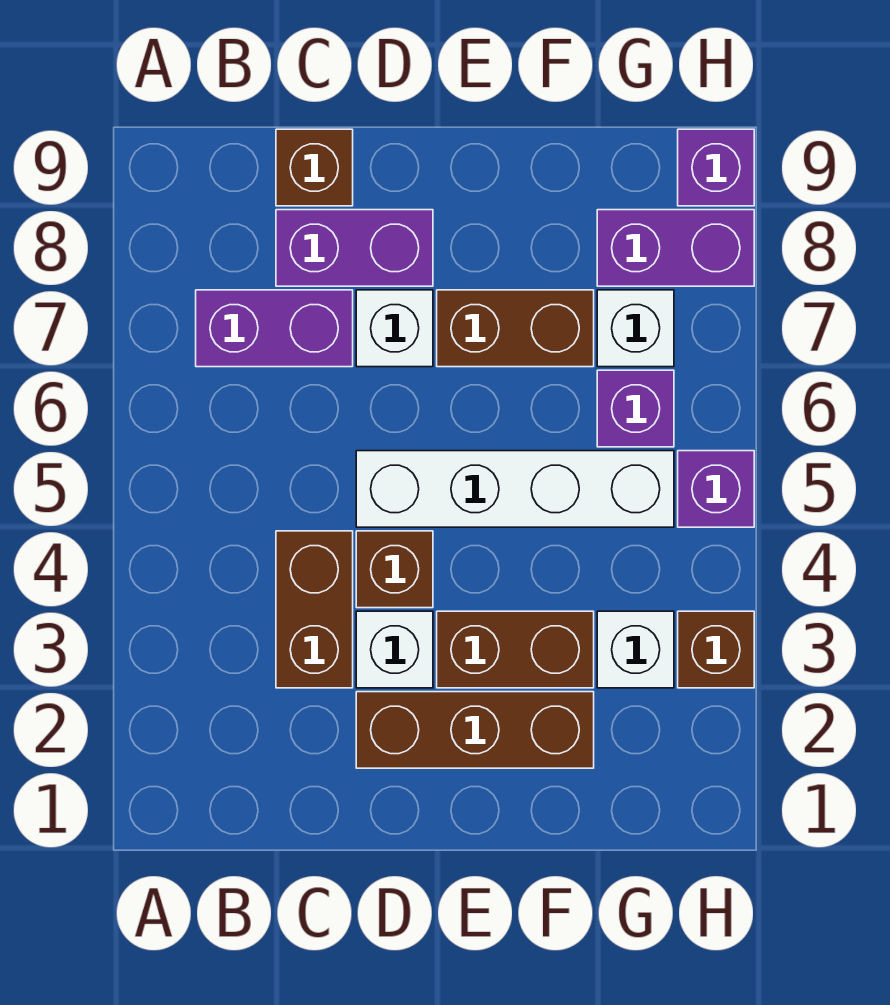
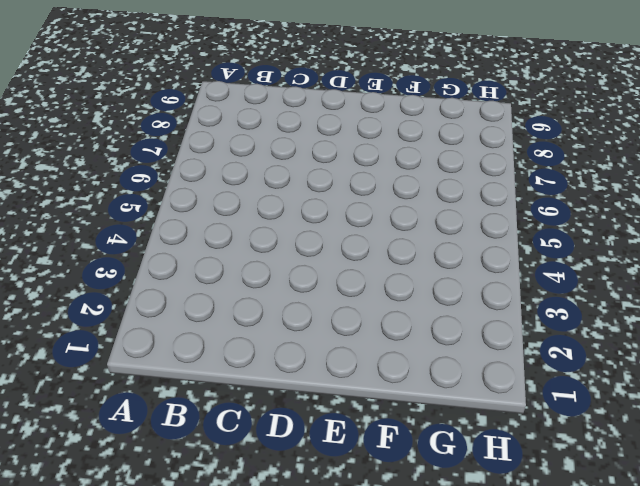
none -> purple brick B7:C7 level 1
none -> brown brick C3:C4 level 1
none -> purple brick C8:D8 level 1

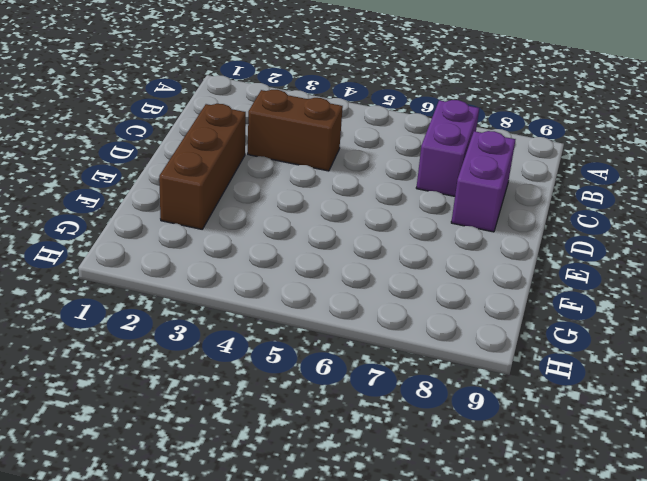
none -> brown brick C9 level 1
none -> white brick D3 level 1
none -> brown brick D4 level 1

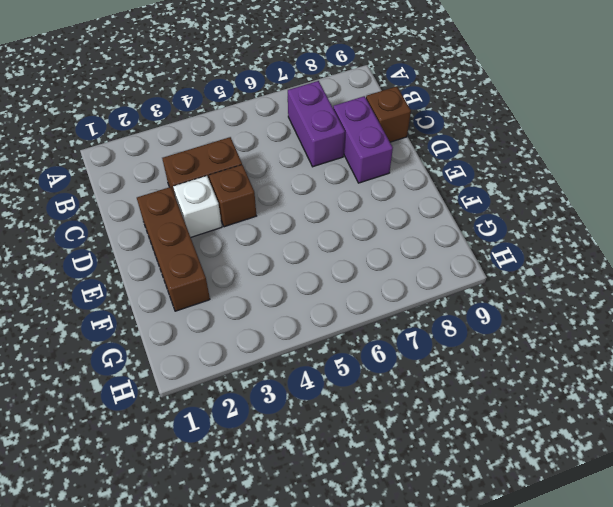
none -> white brick D5:G5 level 1
none -> white brick D7 level 1
none -> brown brick E3:F3 level 1

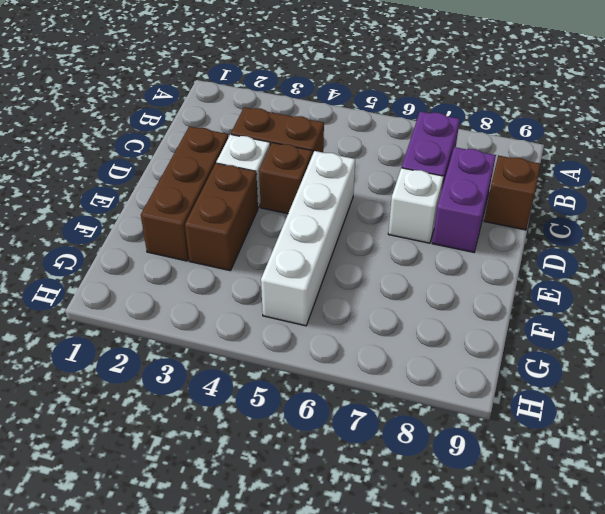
none -> brown brick E7:F7 level 1
none -> white brick G3 level 1
none -> purple brick G6 level 1

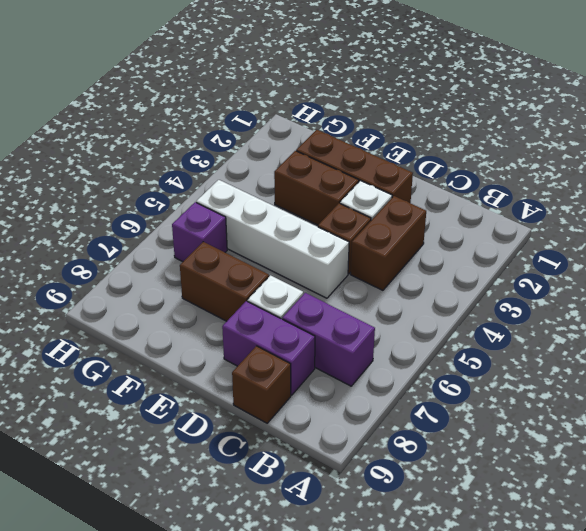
none -> white brick G3 level 1
none -> white brick G7 level 1
none -> purple brick G8:H8 level 1

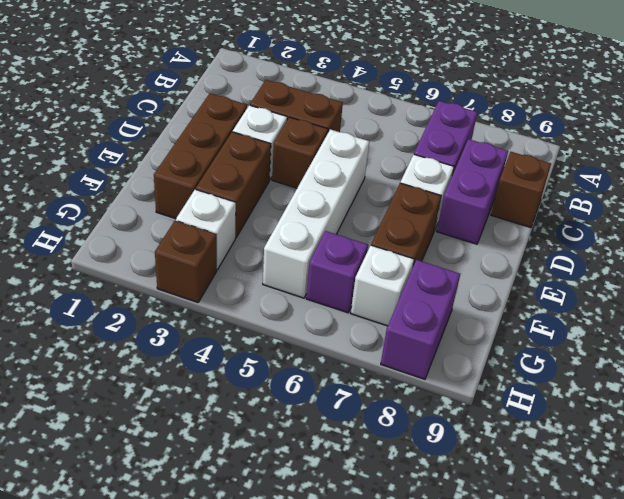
none -> purple brick H5 level 1
none -> purple brick H9 level 1

